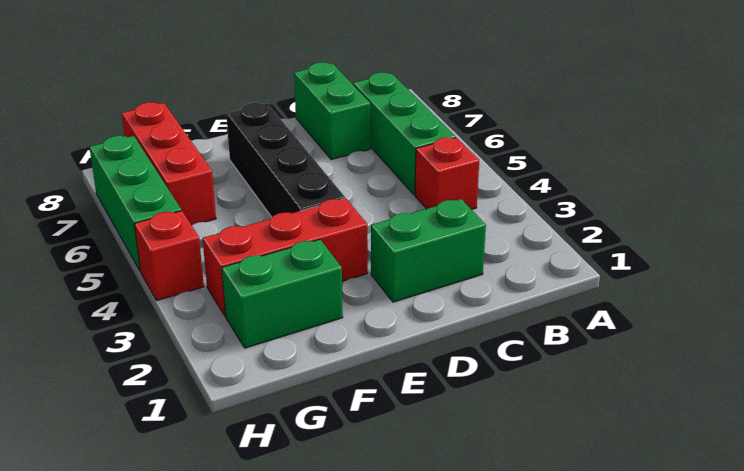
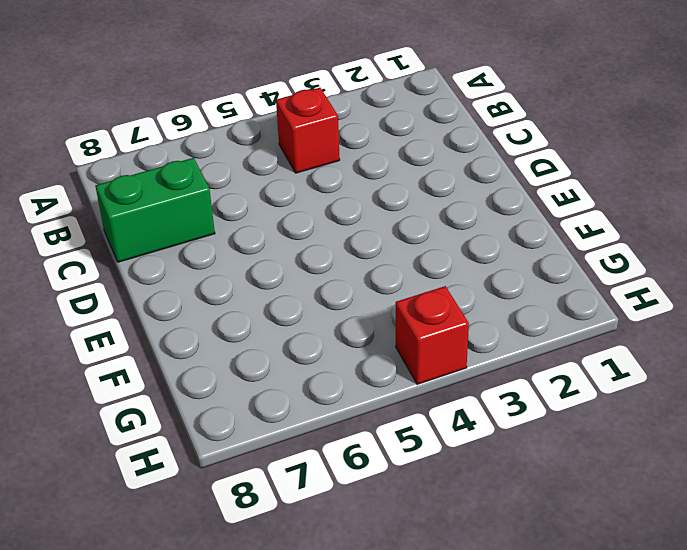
none -> green brick B5:B7 level 1
none -> green brick C2:D2 level 1

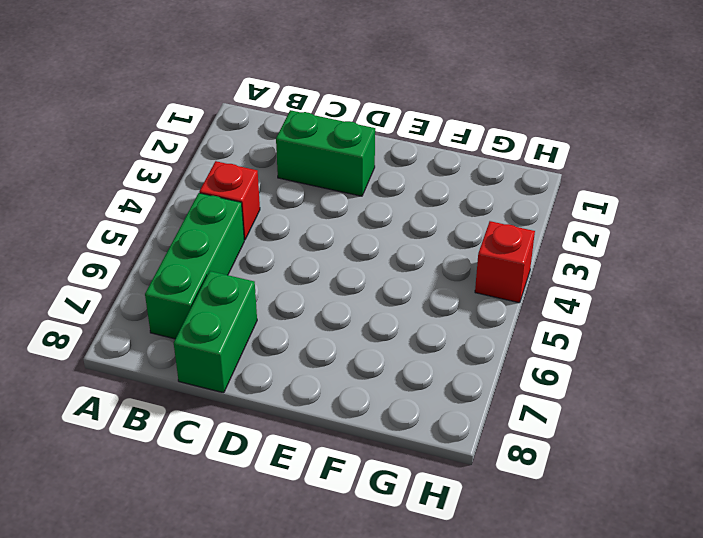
none -> red brick E3:G3 level 1
none -> black brick E4:E7 level 1

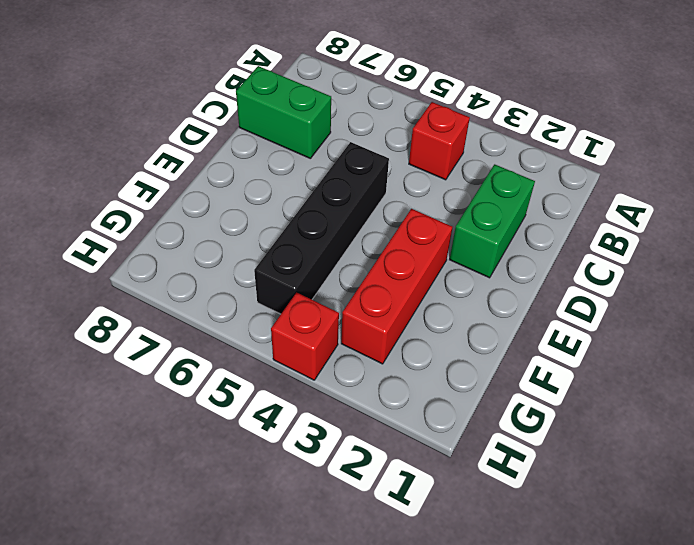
black brick D5:G5 level 1 -> black brick E4:E7 level 1
none -> green brick B5:B7 level 1
none -> green brick F2:G2 level 1

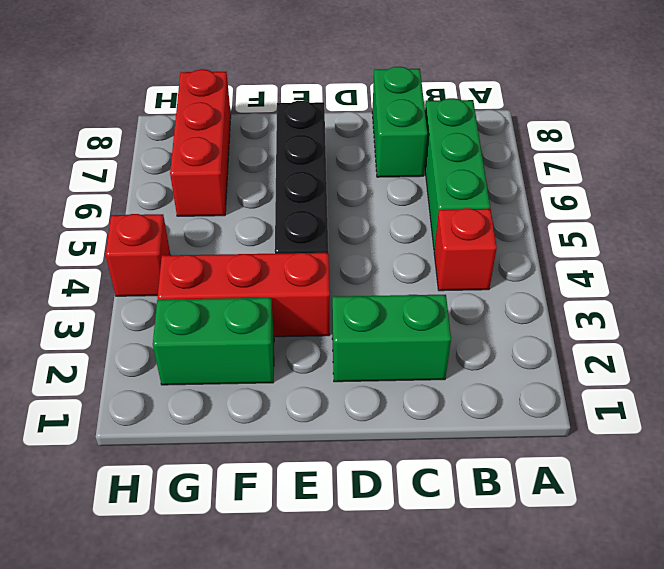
none -> green brick H5:H7 level 1

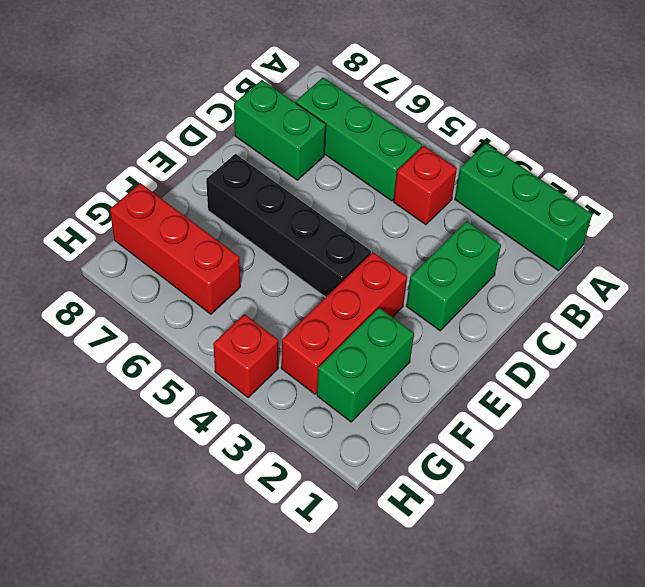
green brick A1:A3 level 1 -> green brick H5:H7 level 1

